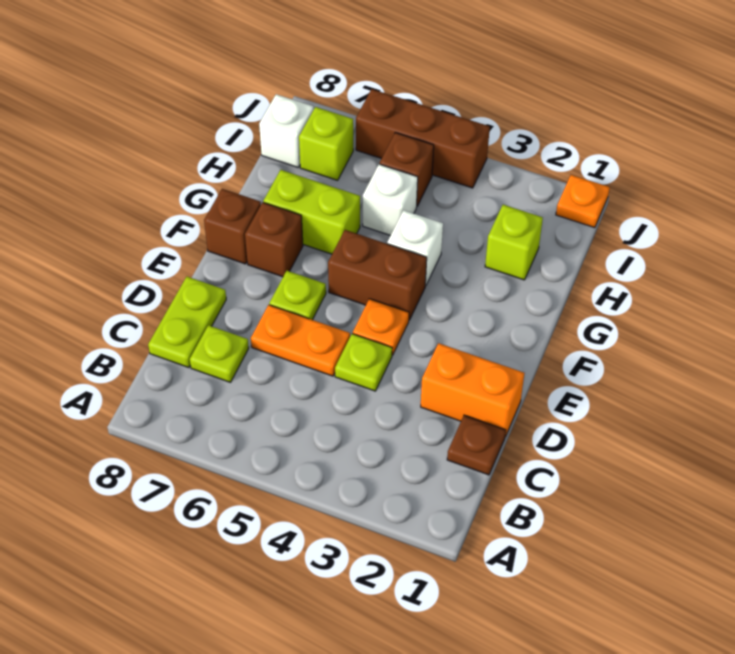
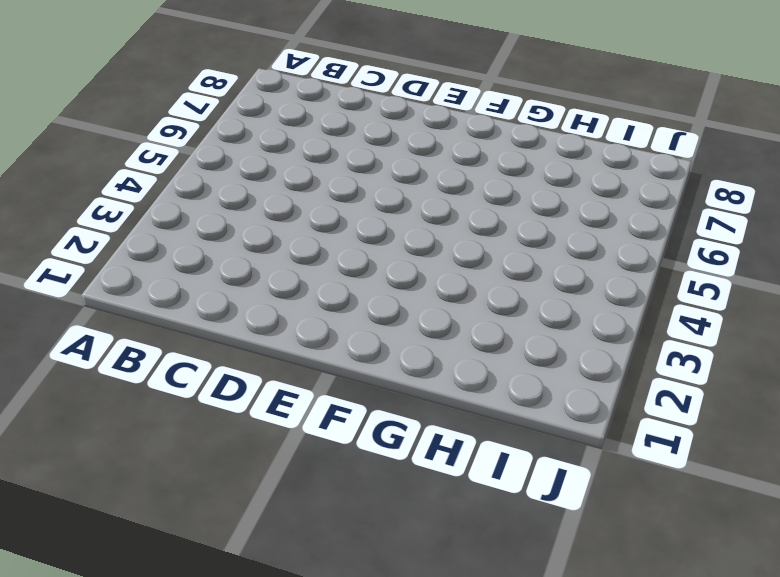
none -> brown plate C1 level 1
none -> lime plate C7 level 1
none -> lime plate C8:D8 level 1

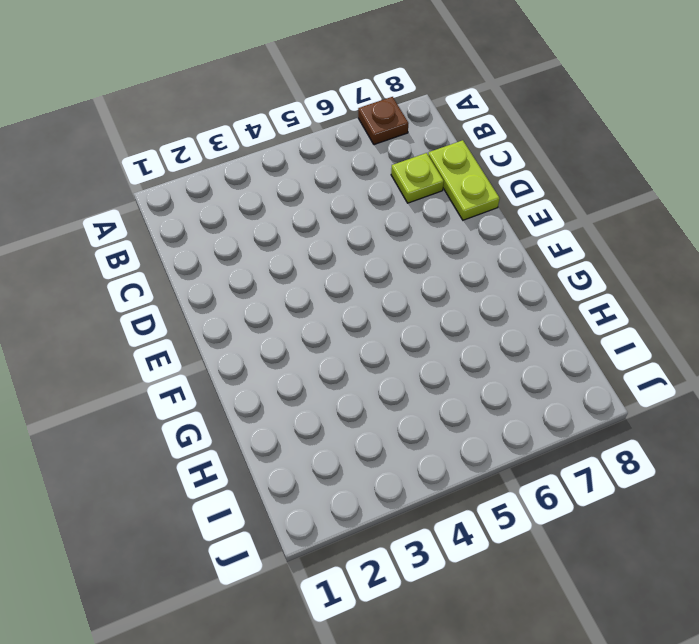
brown plate A7 level 1 -> brown plate C1 level 1
none -> orange brick D1:D2 level 1
none -> lime plate D4 level 1
none -> orange plate D5:D6 level 1

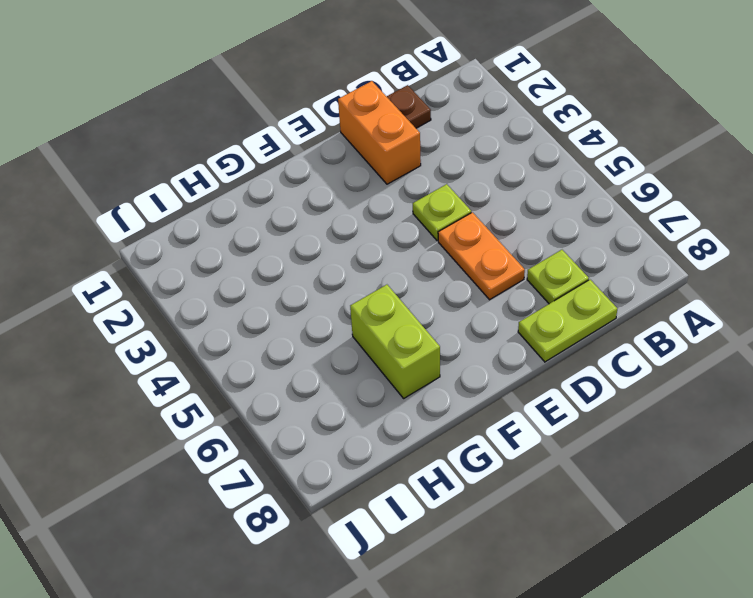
none -> orange plate E4 level 1
none -> lime plate E6 level 1
none -> brown brick F4:F5 level 1

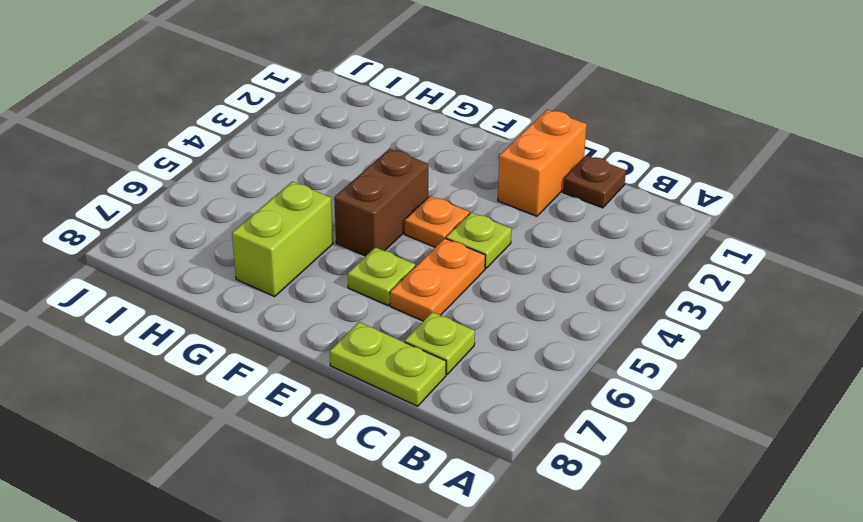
none -> brown brick F7 level 1
none -> brown brick F8 level 1
none -> white brick G4 level 1

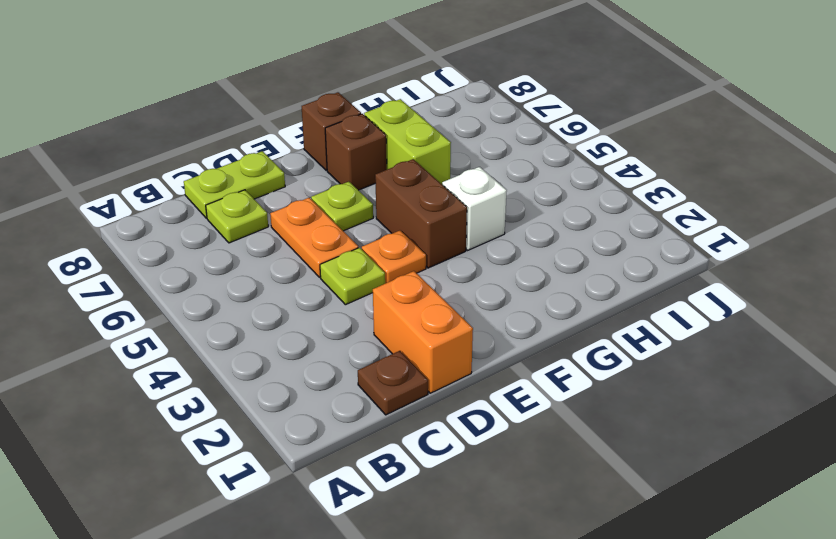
none -> lime brick H2 level 1
none -> white brick H5 level 1
none -> brown brick I5 level 1

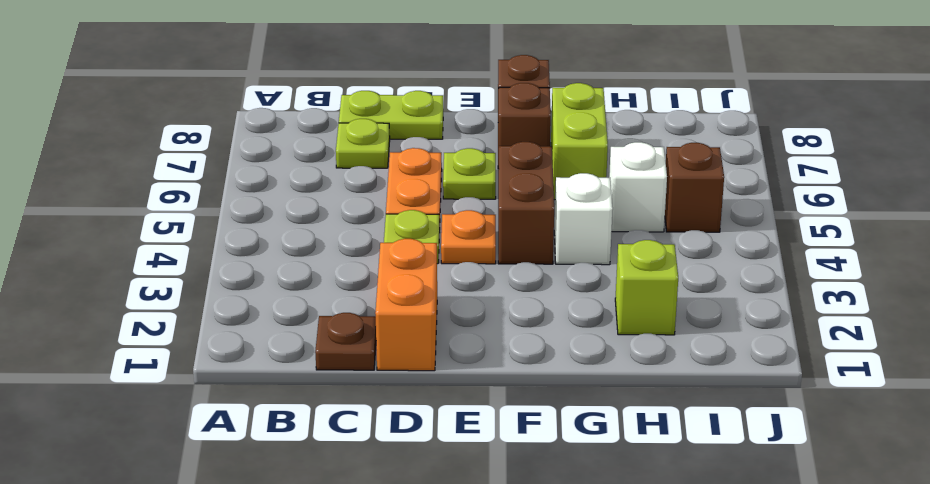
none -> lime brick I7 level 1
none -> white brick I8 level 1
none -> orange plate J1 level 1

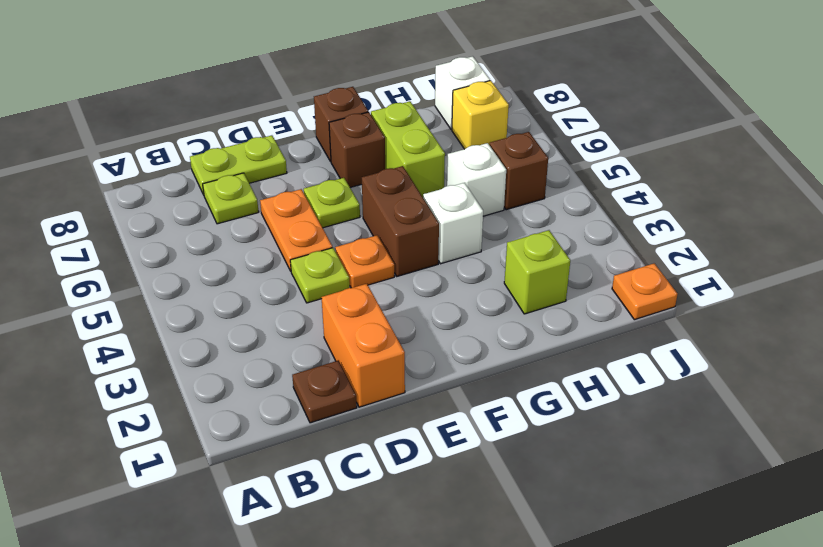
yellow brick I7 level 1 -> lime brick I7 level 1
none -> brown brick J4:J6 level 1

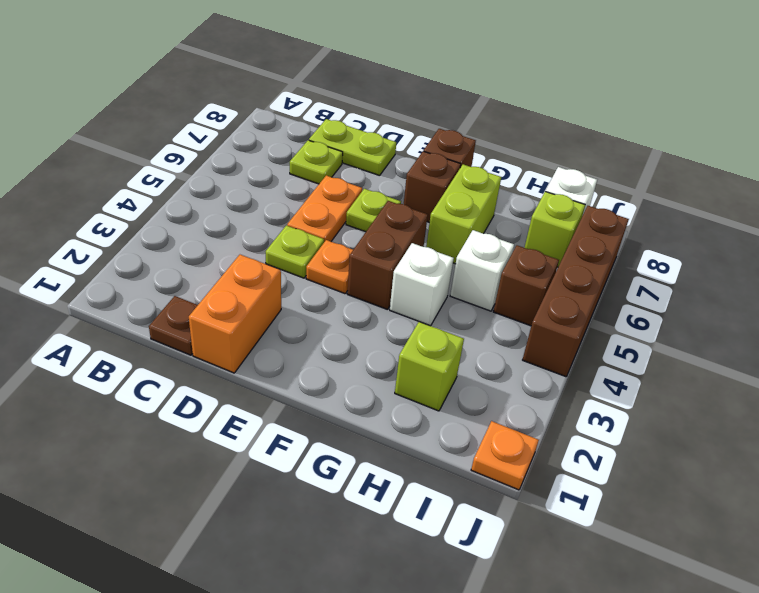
brown brick J4:J7 level 1 -> brown brick J4:J6 level 1

